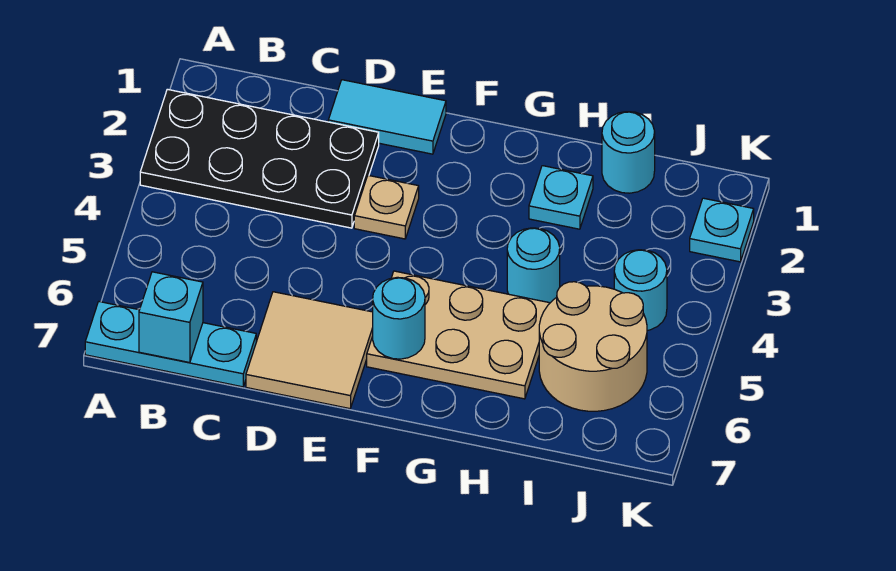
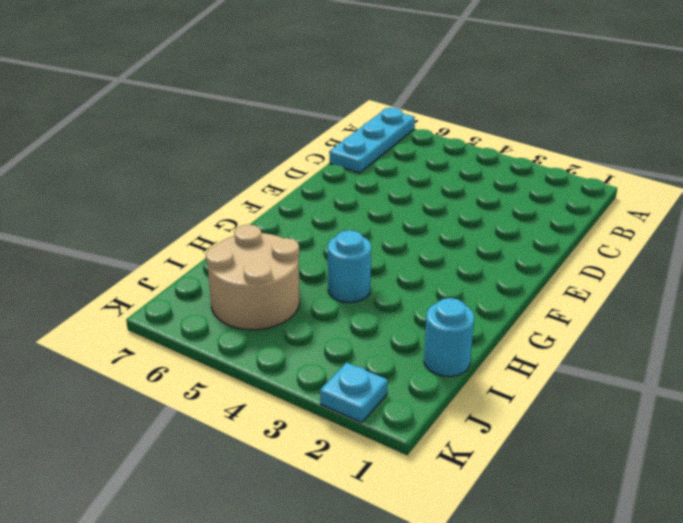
none -> black plate A2:D3 level 1
none -> cyan tile D1:E1 level 1
none -> tan tile D6:E7 level 1

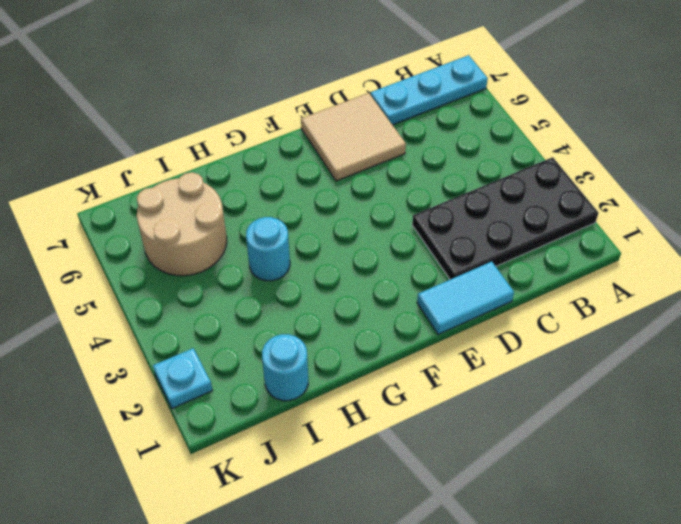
none -> tan plate E3 level 1
none -> tan plate F5:H6 level 1
none -> cyan plate H2 level 1

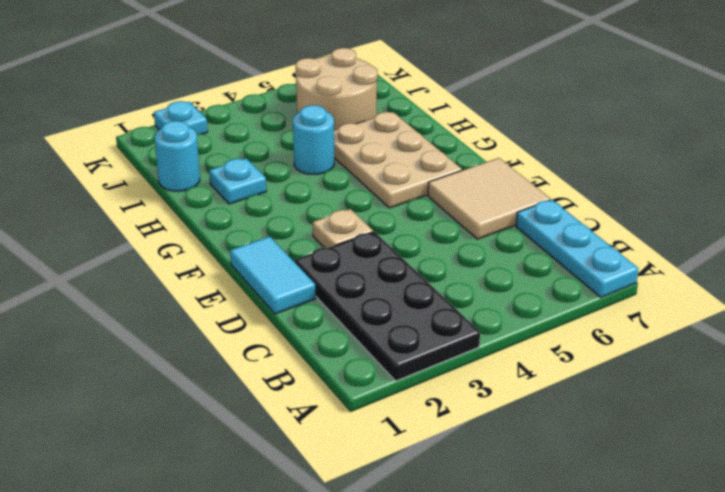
none -> cyan round brick J4 level 1
none -> cyan brick B7 level 2
none -> cyan round brick F6 level 2

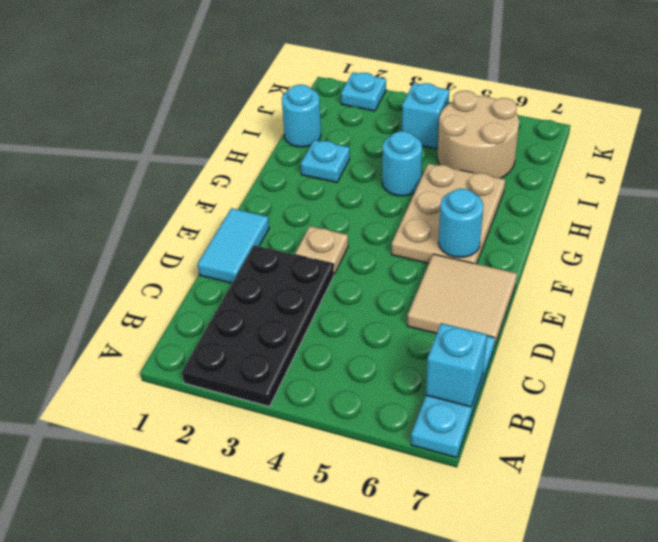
cyan brick J4 level 1 -> cyan round brick J4 level 1

